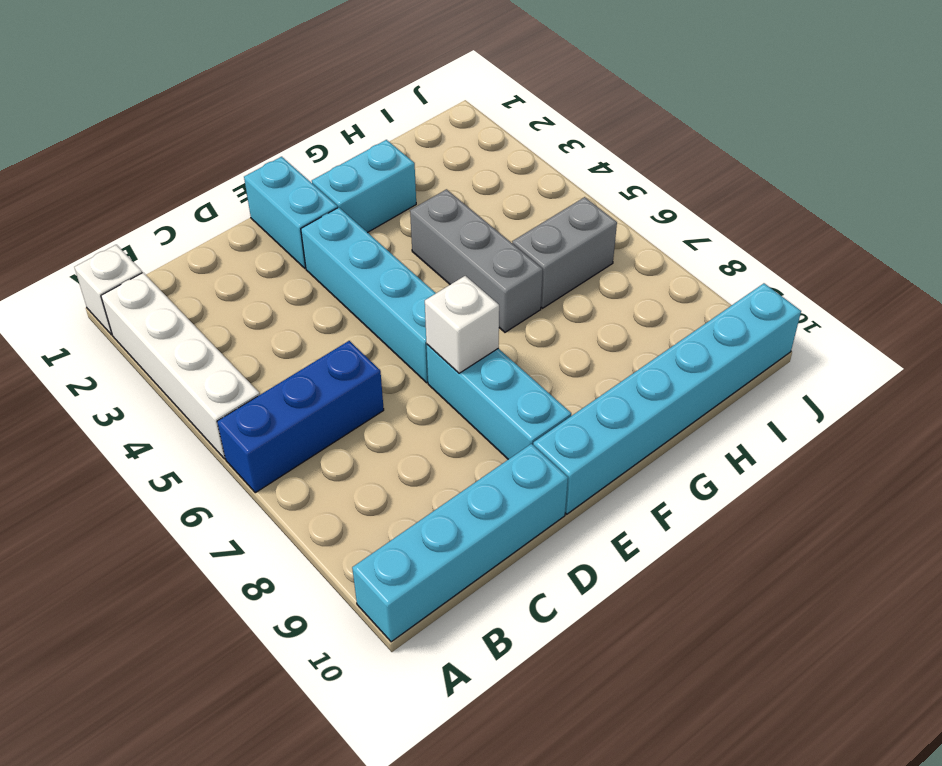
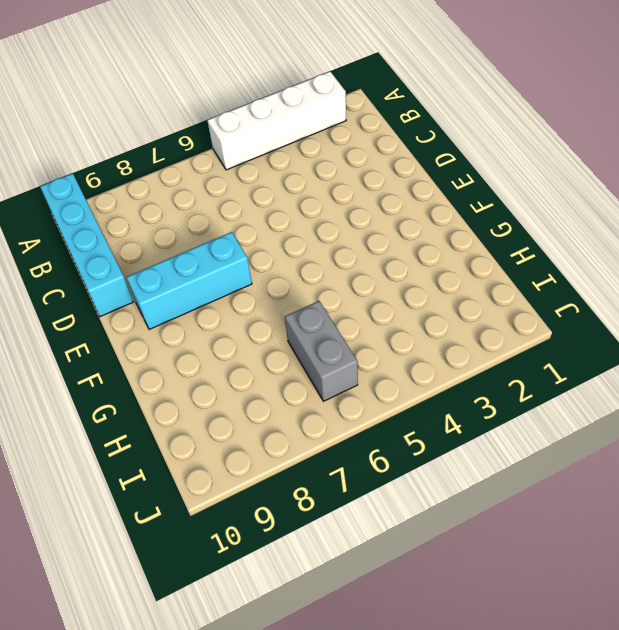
none -> white brick A1 level 1
none -> blue brick A6:C6 level 1
none -> cyan brick E1:E2 level 1

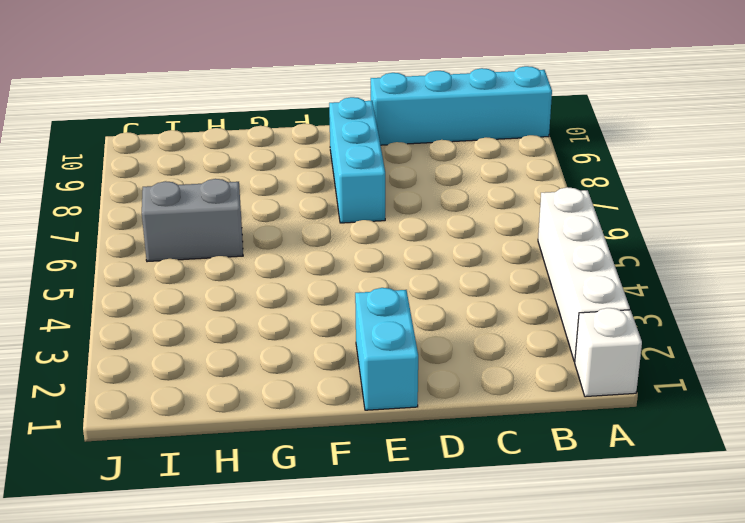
none -> blue brick A6:C6 level 1
none -> cyan brick E3:E6 level 1
none -> cyan brick E10:J10 level 1

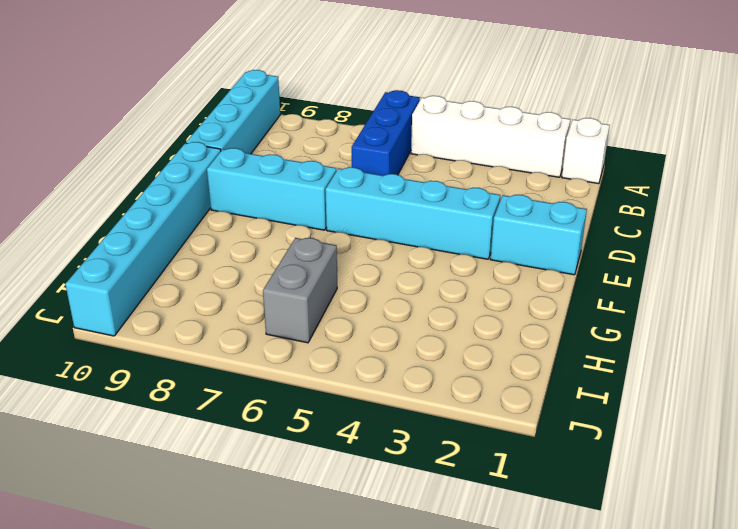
none -> cyan brick F2:G2 level 1
none -> grey brick G4:G6 level 1
none -> white brick E7 level 2

